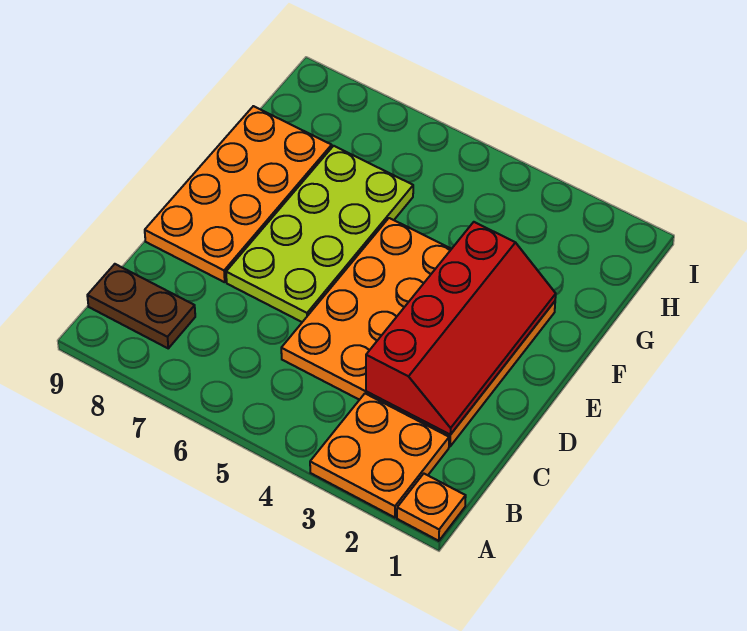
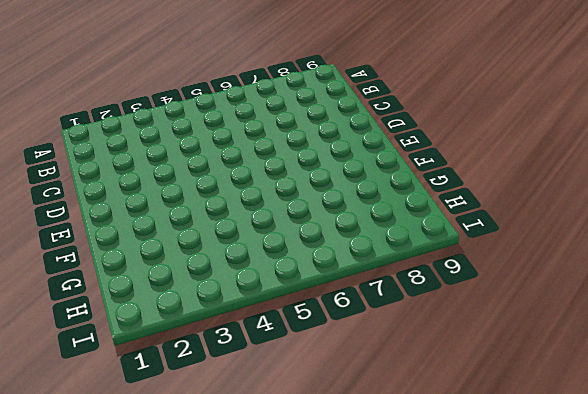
none -> orange plate A1 level 1
none -> orange plate A2:B3 level 1

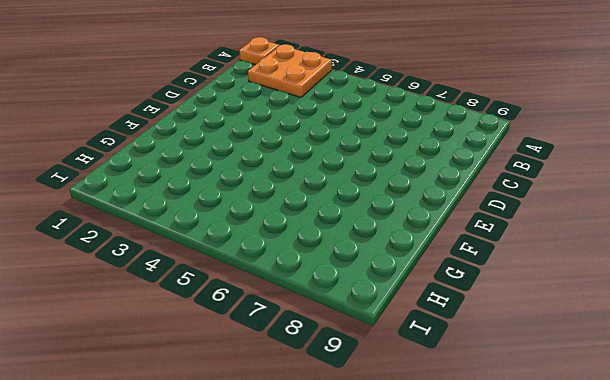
none -> brown plate B8:B9 level 1
none -> orange plate C2:F5 level 1

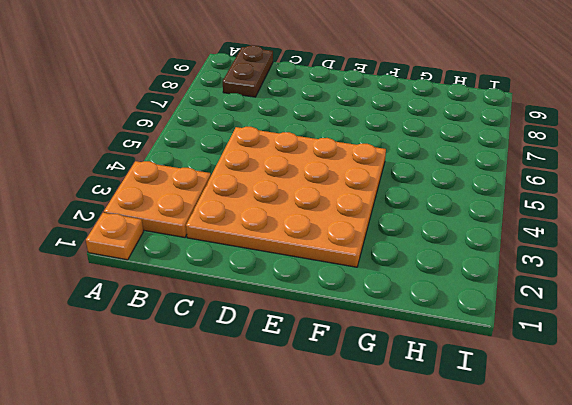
none -> lime plate D6:G7 level 1
none -> orange plate D8:G9 level 1

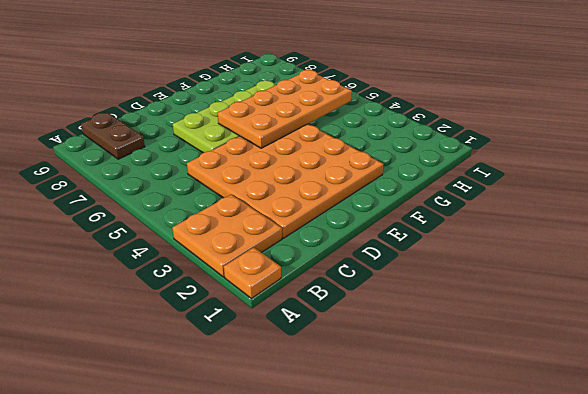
orange plate E5:H6 level 2 -> orange plate D8:G9 level 1
none -> red slope C2:F3 level 2 top 3

